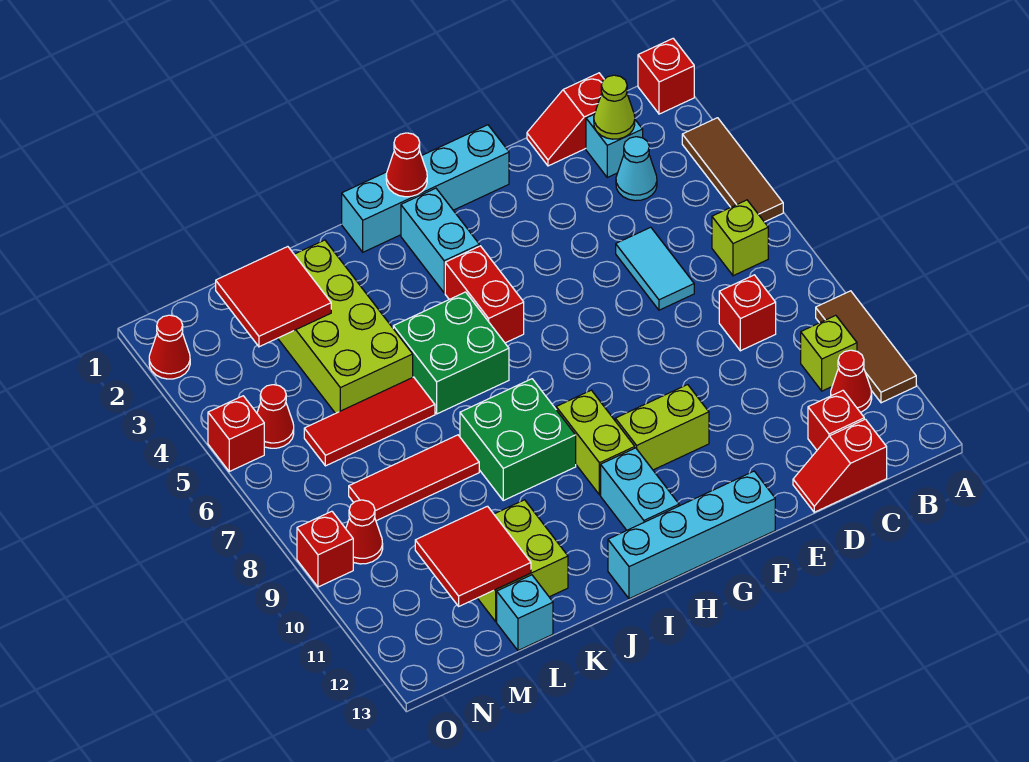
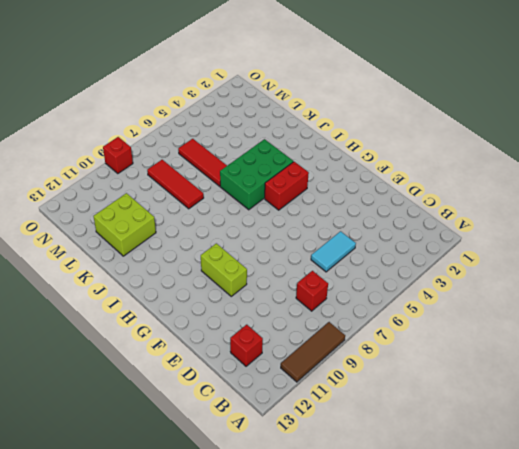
green brick I4:J6 level 1 -> green brick I5:J6 level 1
none -> red brick A1 level 1
none -> brown tile A3:A5 level 1
none -> lime brick B6 level 1
none -> lime brick B10 level 1

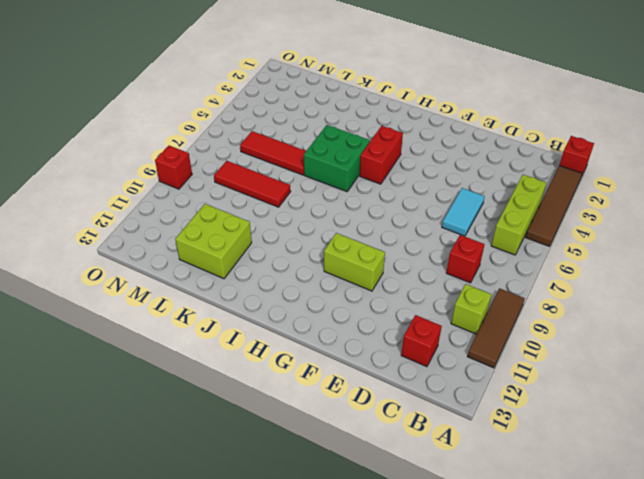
brown tile A2:A5 level 1 -> brown tile A3:A5 level 1
lime brick B4:B6 level 1 -> lime brick B6 level 1
none -> red cone B11 level 1
none -> red slope C1:D1 level 1 top C
none -> cyan brick C2 level 1
none -> cyan cone C3 level 1

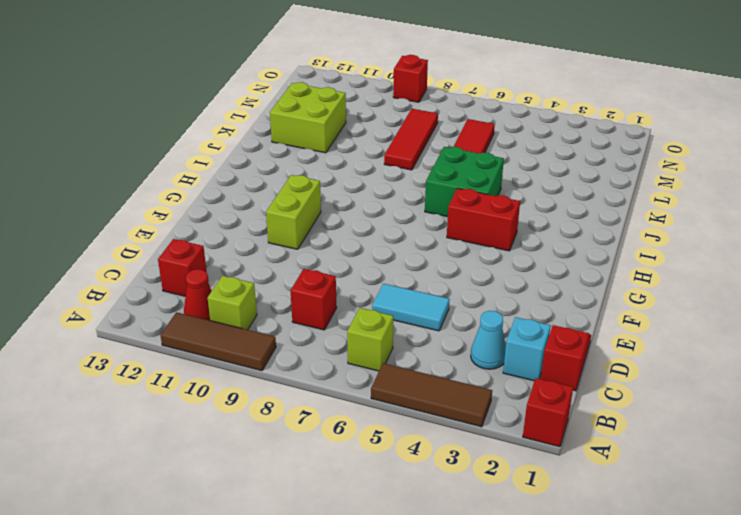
none -> red slope C13:D13 level 1 top C
none -> cyan brick F1:I1 level 1
none -> cyan brick F13:I13 level 1
none -> cyan brick H2:H3 level 1

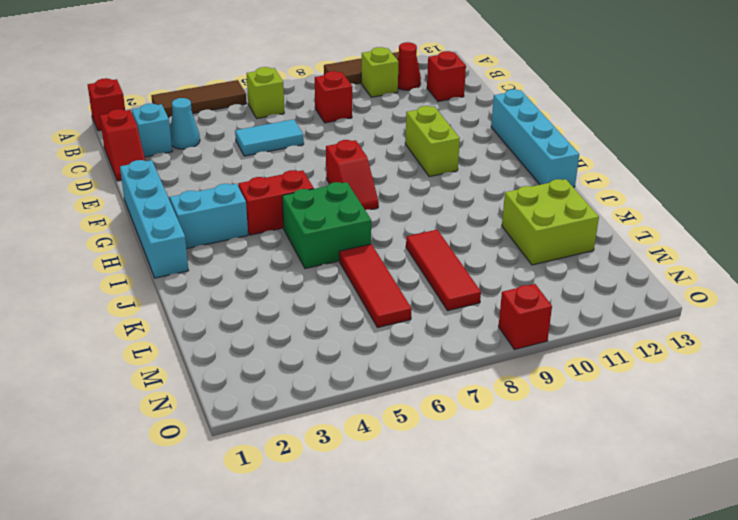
red slope G7:H7 level 1 top G -> red slope C13:D13 level 1 top C
none -> lime brick H9:H10 level 1
none -> cyan brick H11:H12 level 1
none -> green brick I8:J9 level 1
none -> lime brick K2:L5 level 1

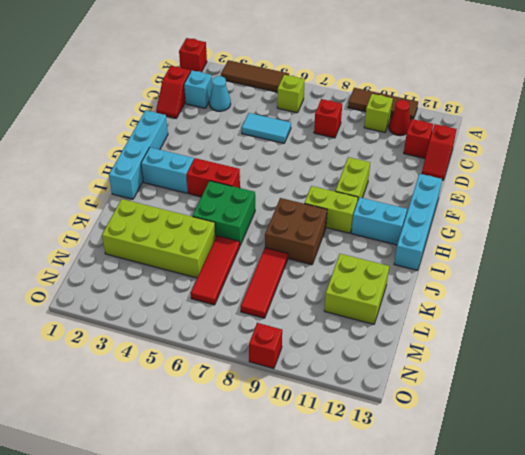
brown brick I8:J9 level 1 -> green brick I8:J9 level 1
none -> cyan brick L13 level 1
none -> red cone N5 level 1
none -> red cone N9 level 1
none -> red cone O2 level 1

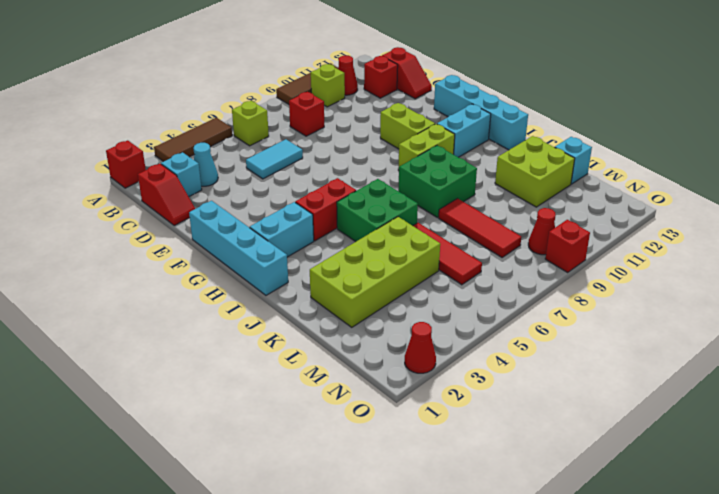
none -> red cone N5 level 1
none -> red brick O5 level 1
none -> lime cone C2 level 2
none -> red cone H1 level 2

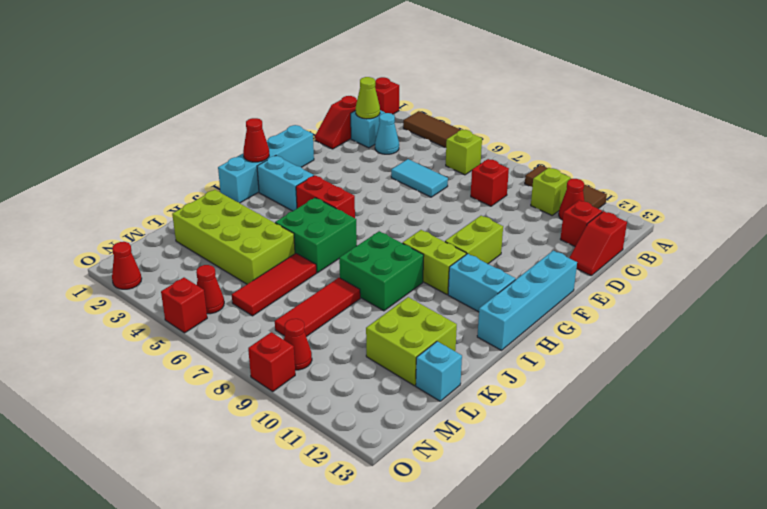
none -> red tile L2:M3 level 2
none -> red tile L11:M12 level 2

